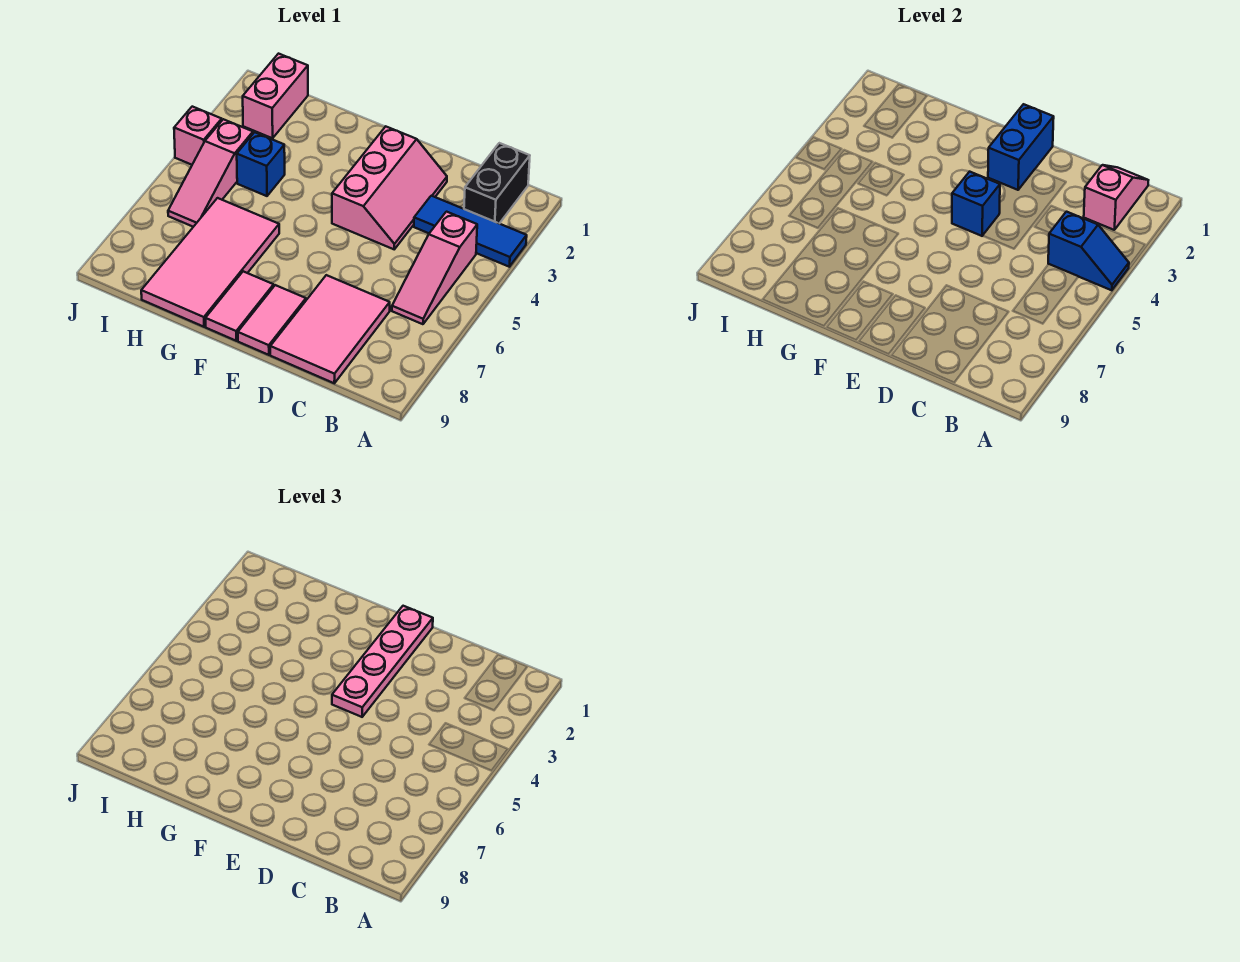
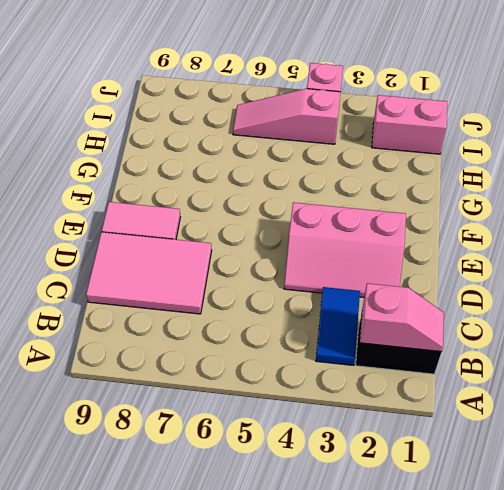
blue tile B3:C3 level 1 -> blue tile A3:C3 level 1
none -> pink slope B4:B6 level 1 top 4
none -> pink tile F8:F9 level 1
none -> pink tile G6:H9 level 1

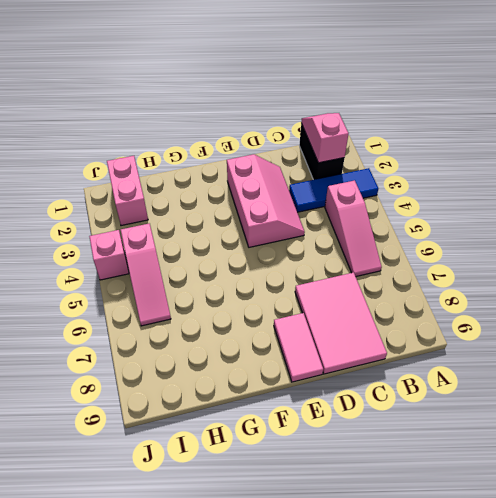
none -> pink tile F8:F9 level 1
none -> pink tile G6:H9 level 1
none -> blue brick H4 level 1

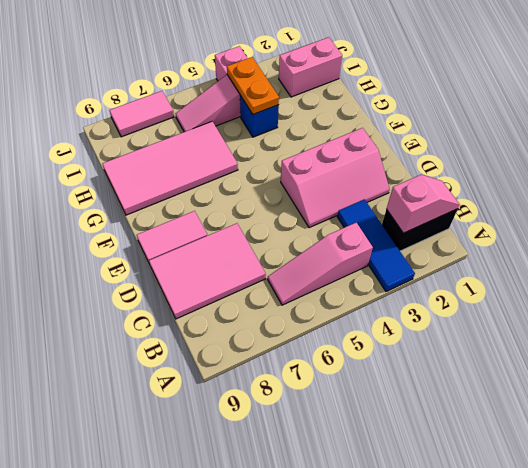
orange plate H4:I4 level 2 -> none
pink tile J7:J8 level 1 -> pink tile F8:F9 level 1
none -> blue slope A4:B4 level 2 top B
none -> blue brick E1:E2 level 2
none -> blue brick E4 level 2

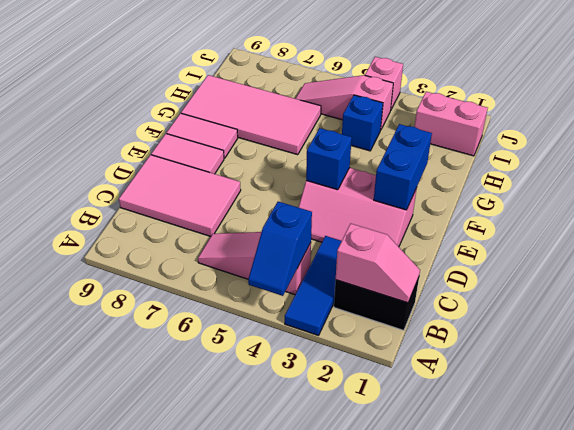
blue brick E2:F2 level 2 -> blue brick E1:E2 level 2
none -> pink plate E1:E4 level 3

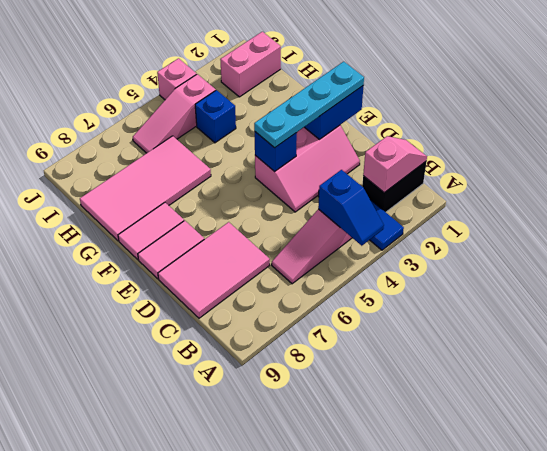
cyan plate E1:E4 level 3 -> pink plate E1:E4 level 3

